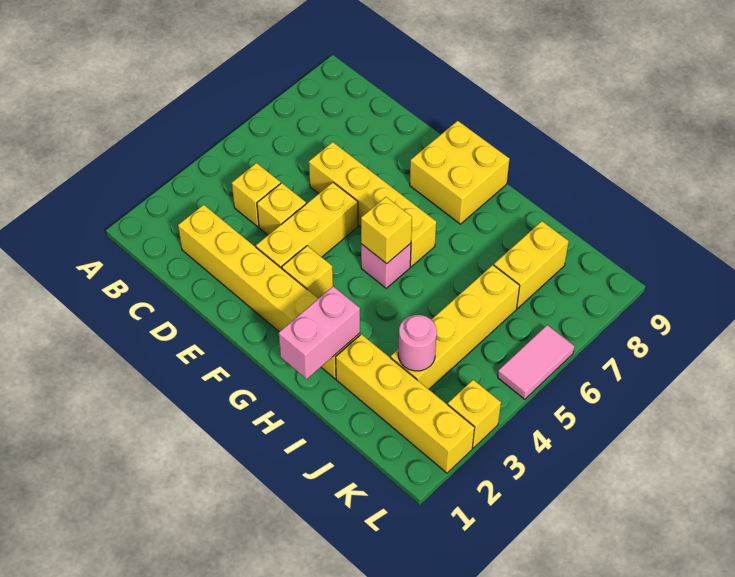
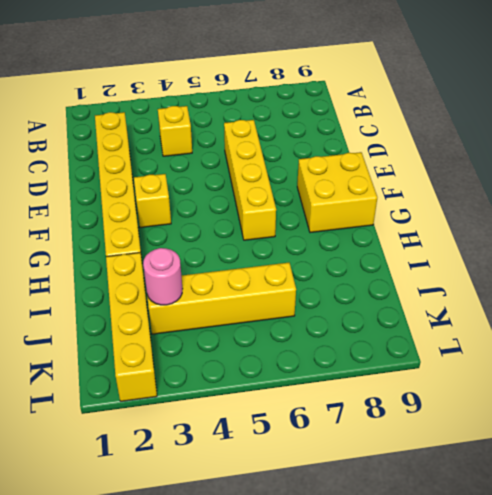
none -> yellow brick D4 level 1
none -> yellow brick E3:E5 level 1
none -> pink brick G5 level 1

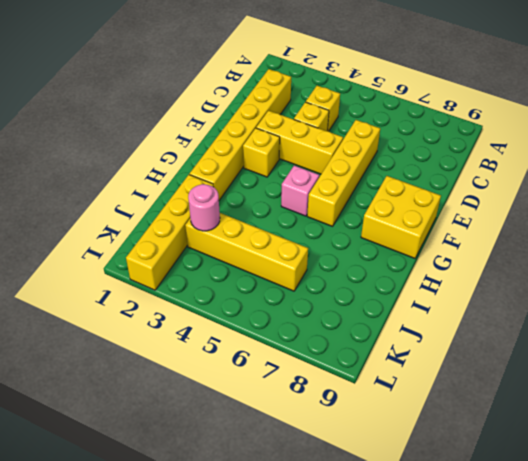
none -> yellow brick J7:J8 level 1
none -> yellow brick L3 level 1
none -> pink tile L5:L6 level 1

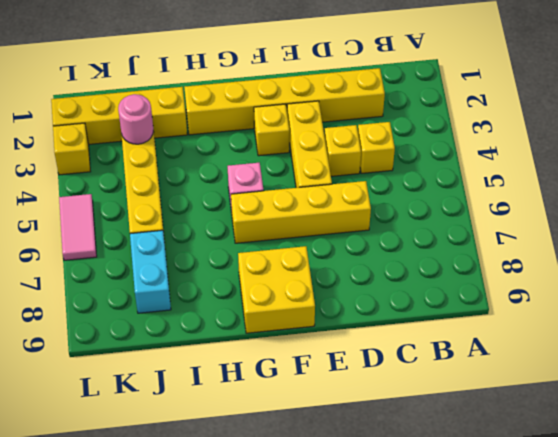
cyan brick J7:J8 level 1 -> yellow brick J7:J8 level 1
none -> yellow brick G5 level 2
none -> pink brick H1:H2 level 2

